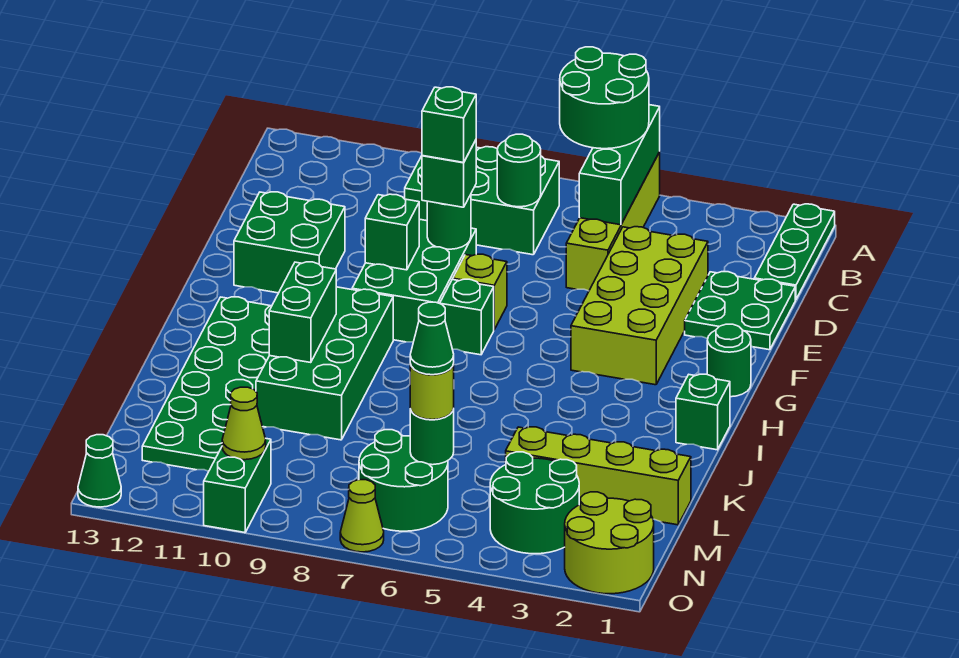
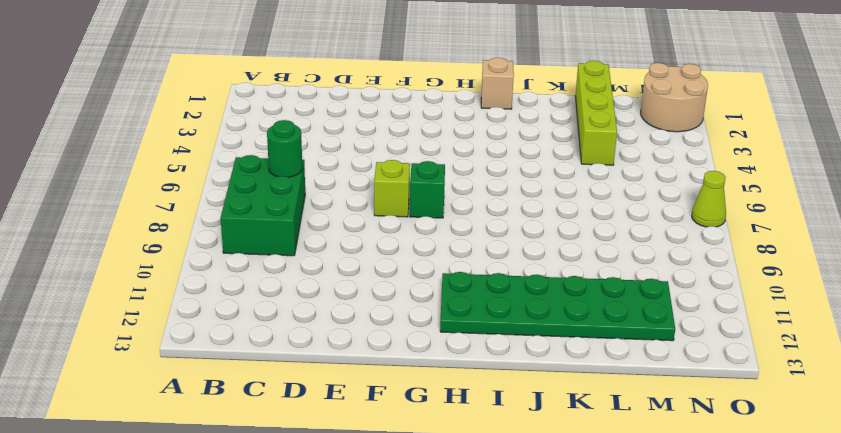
tan brick I1 level 1 -> green brick I1 level 1
tan round brick N1:O2 level 1 -> lime round brick N1:O2 level 1
none -> green plate A1:C1 level 1
none -> lime brick A5:D5 level 1
none -> green plate D1:E2 level 1
none -> lime brick D3:G4 level 1

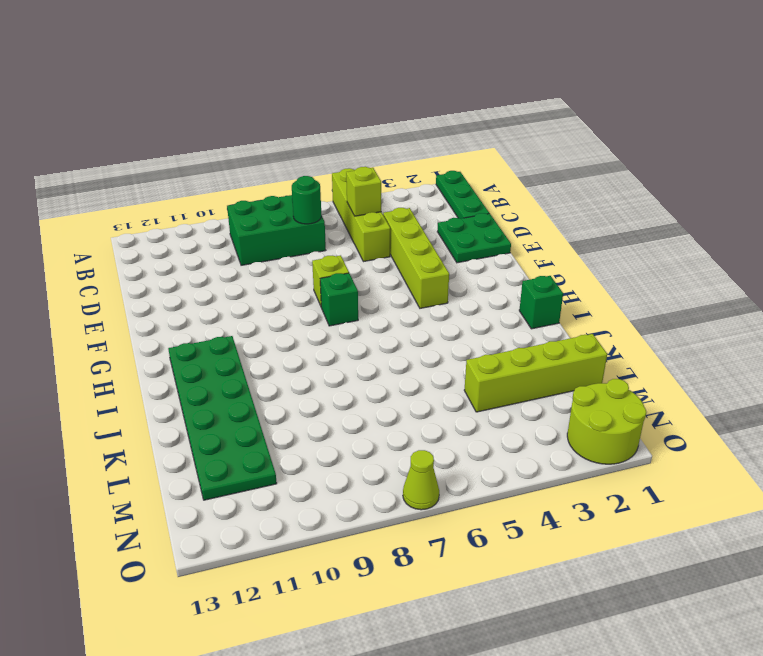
lime brick C5 level 2 -> green brick A5:C5 level 2
lime brick D4:G4 level 1 -> lime brick D3:G4 level 1
none -> green brick E8:G9 level 1
none -> green brick E11:F12 level 1
none -> green round brick G1 level 1
none -> green brick H9:K10 level 1

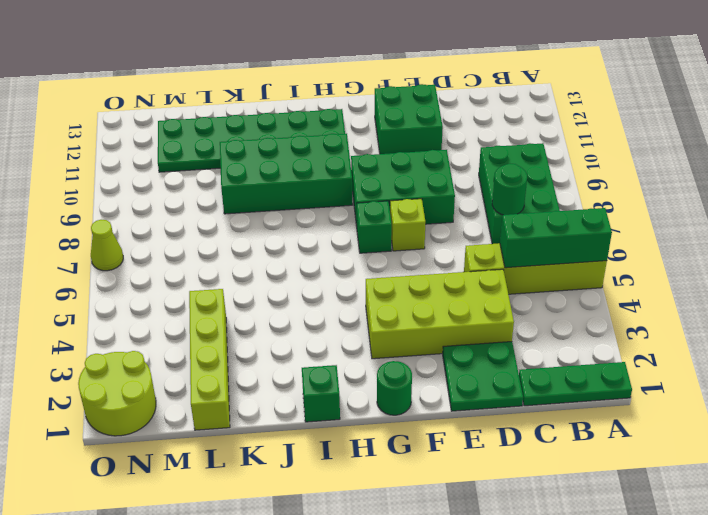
none -> green round brick M3:N4 level 1
none -> green round brick M6:N7 level 1
none -> green brick N10:O10 level 1
none -> green cone O13 level 1

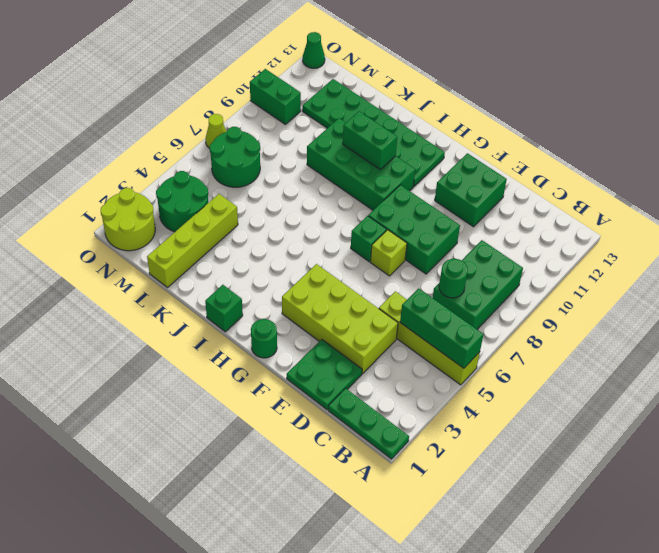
none -> green round brick E8 level 2
none -> green brick F9 level 2
none -> green round brick M6 level 2
none -> lime cone N10 level 2

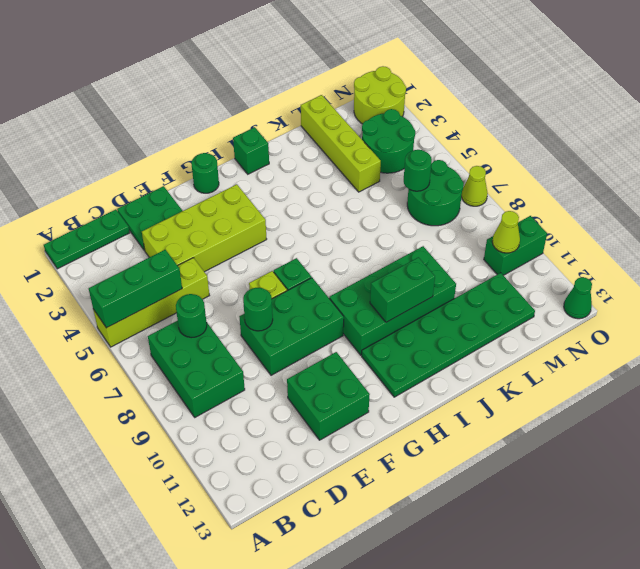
none -> green brick F9 level 2
none -> green round brick A5:B6 level 3
none -> green brick E8 level 3
none -> lime round brick M6 level 3

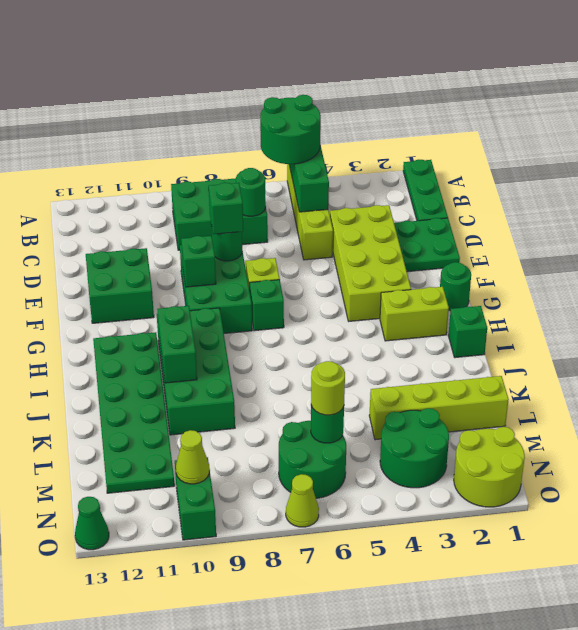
lime brick H2:H3 level 1 -> none
none -> green brick E8 level 4
none -> green cone M6 level 4

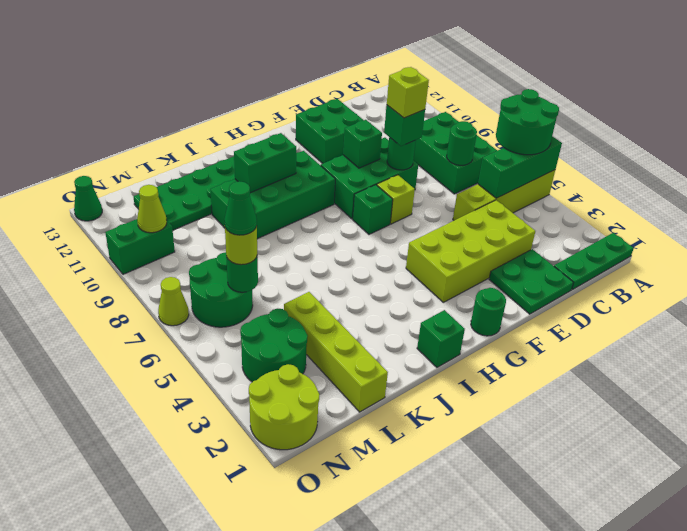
lime brick E8 level 4 -> green brick E8 level 4

